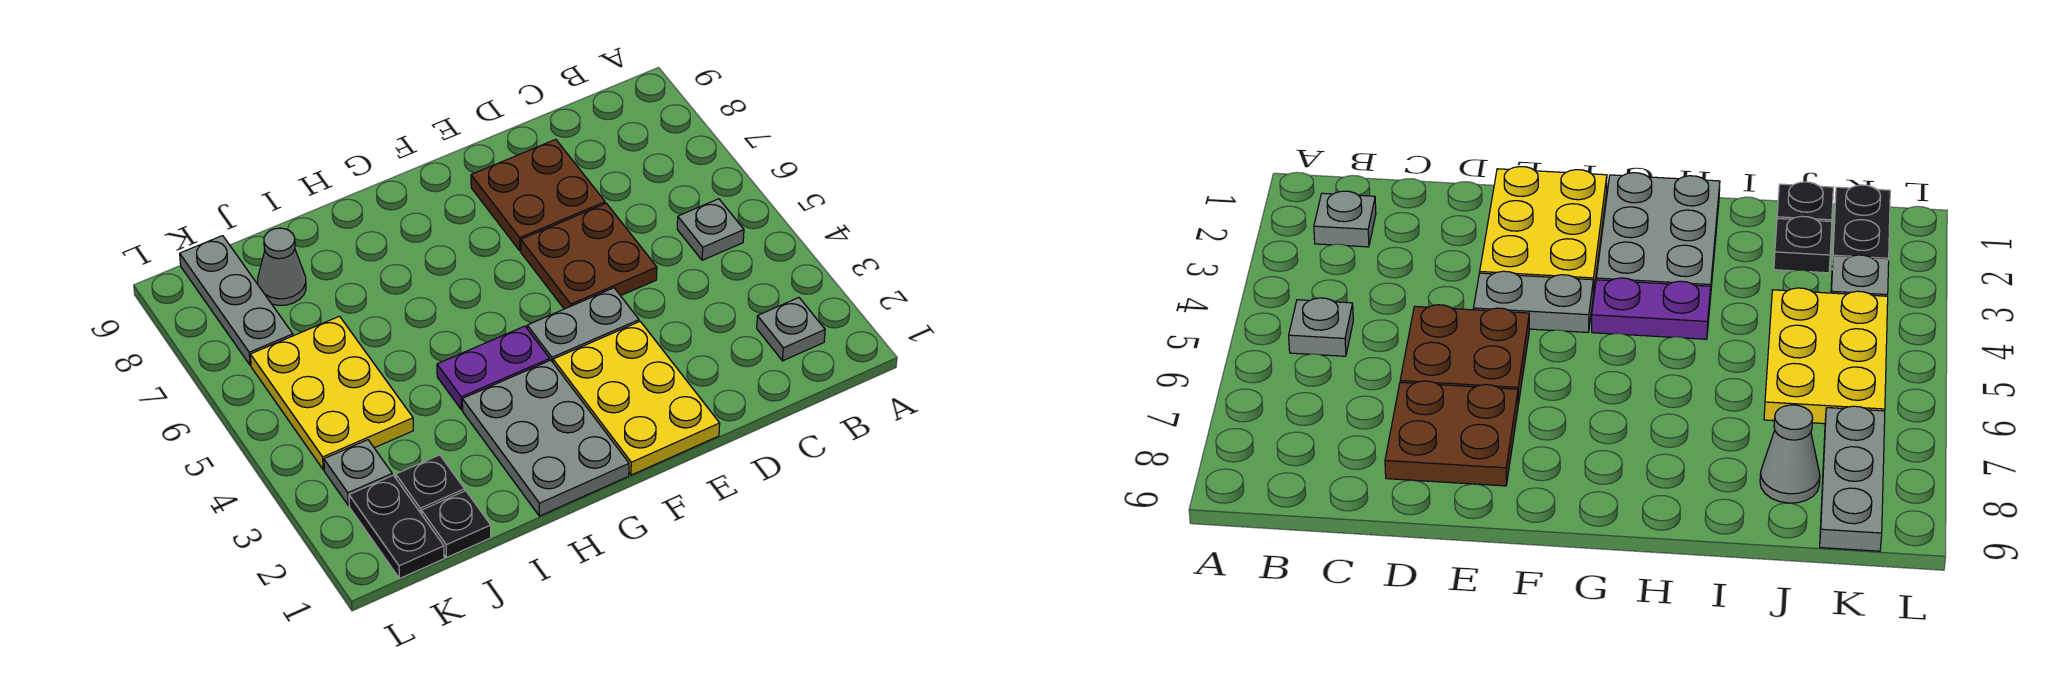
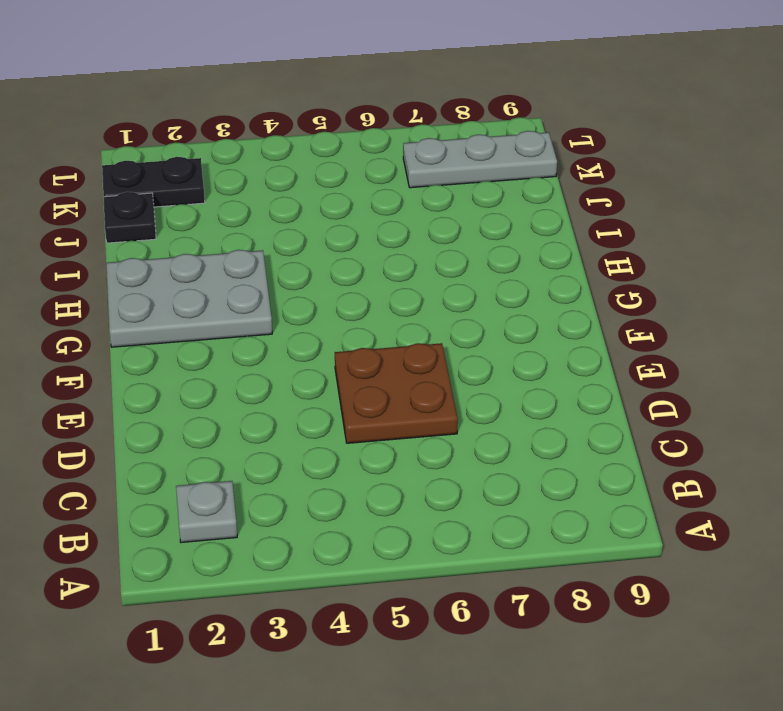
none -> grey plate B5 level 1
none -> brown plate D7:E8 level 1
none -> yellow plate E1:F3 level 1

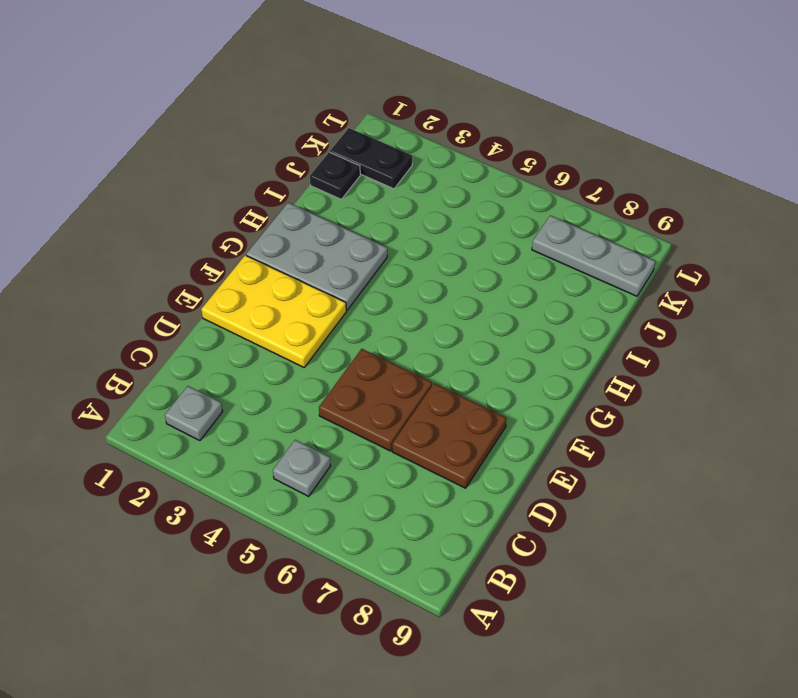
none -> grey plate E4:F4 level 1
none -> purple plate G4:H4 level 1
none -> black plate J2 level 1

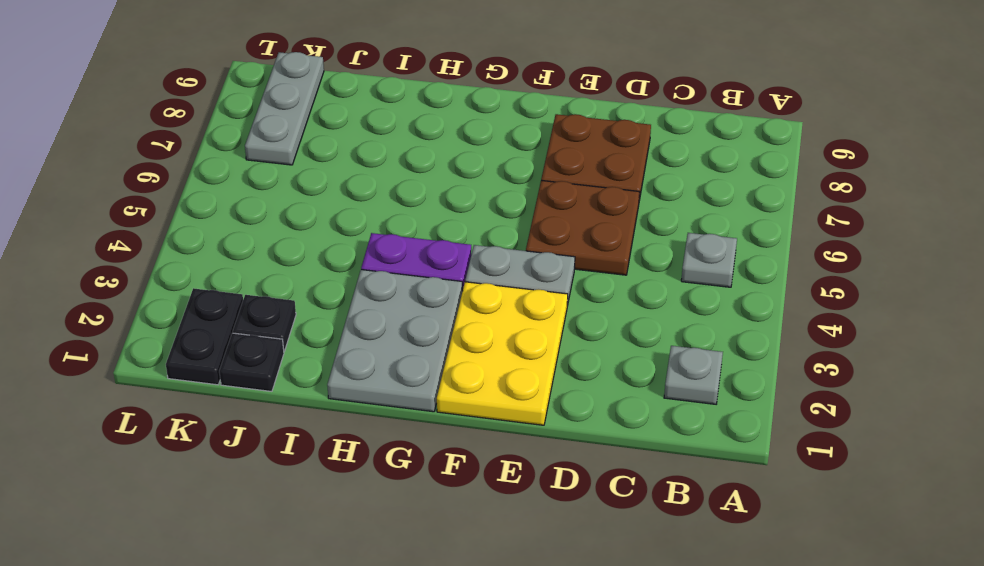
none -> yellow plate J4:K6 level 1
none -> grey cone J8 level 1
none -> grey plate K3 level 1

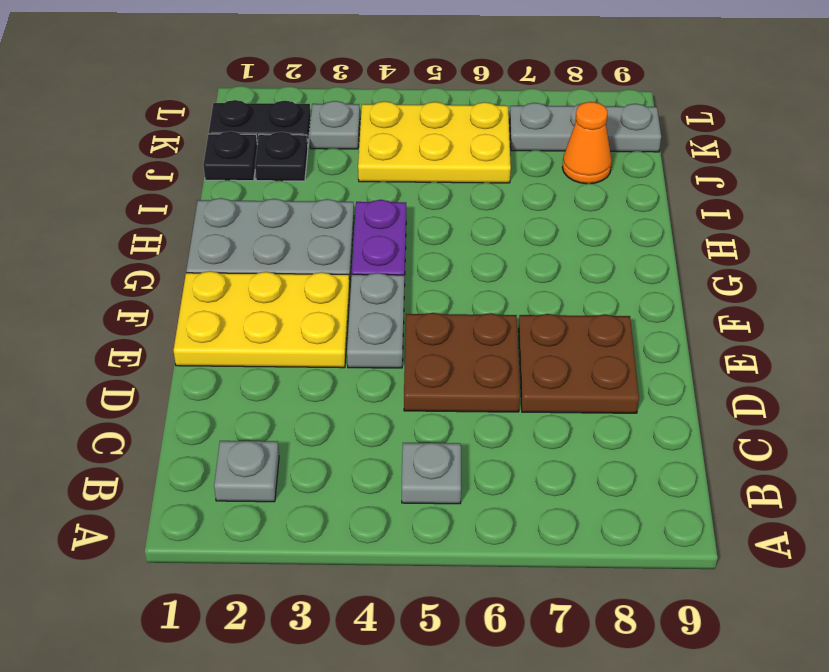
orange cone J8 level 1 -> grey cone J8 level 1

